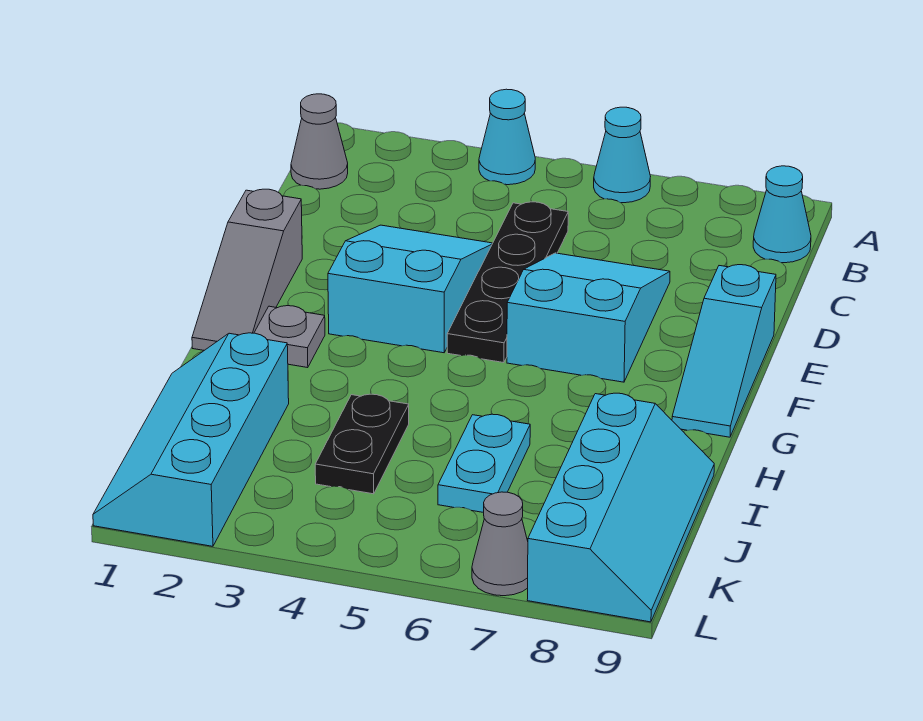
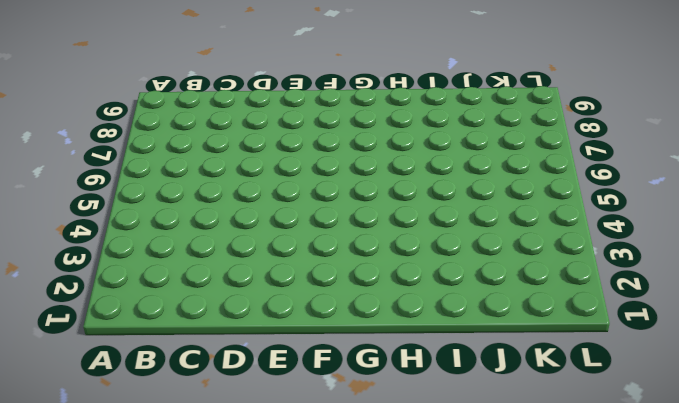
none -> cyan cone A4 level 1
none -> cyan cone A6 level 1
none -> grey cone B1 level 1

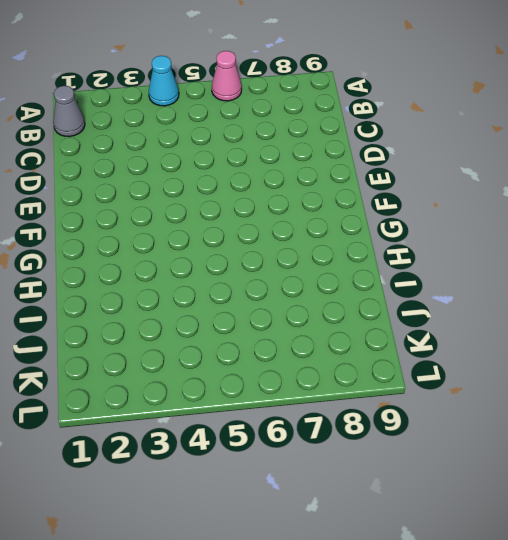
pink cone A6 level 1 -> cyan cone A6 level 1
none -> cyan cone B9 level 1
none -> black plate C5:F5 level 1
none -> cyan slope D3:F4 level 1 top F

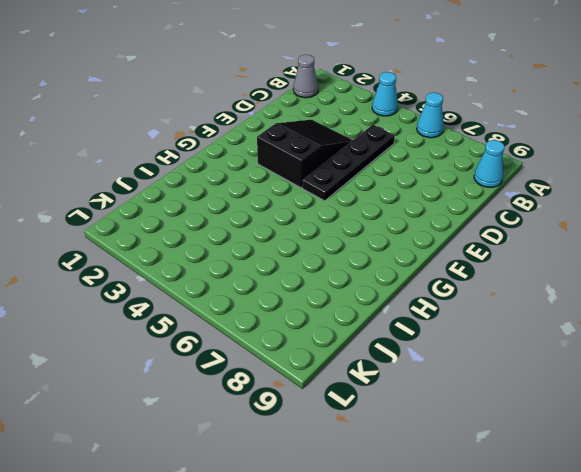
black slope D3:F4 level 1 top F -> cyan slope D3:F4 level 1 top F
none -> cyan slope D6:F7 level 1 top F
none -> grey slope E1:G1 level 1 top E
none -> cyan slope E9:G9 level 1 top E

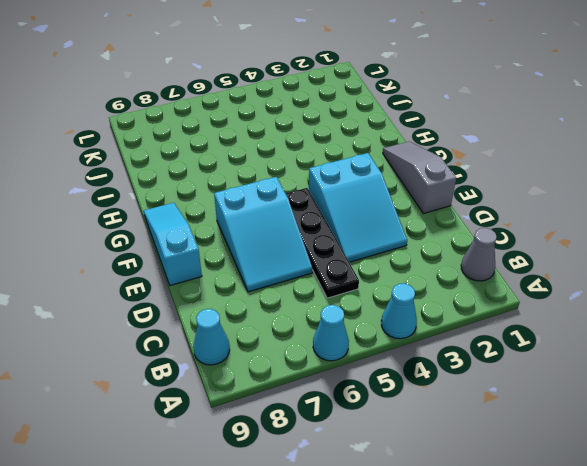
none -> grey plate G2 level 1
none -> cyan slope I1:L2 level 1 top 2
none -> black plate I4:J4 level 1

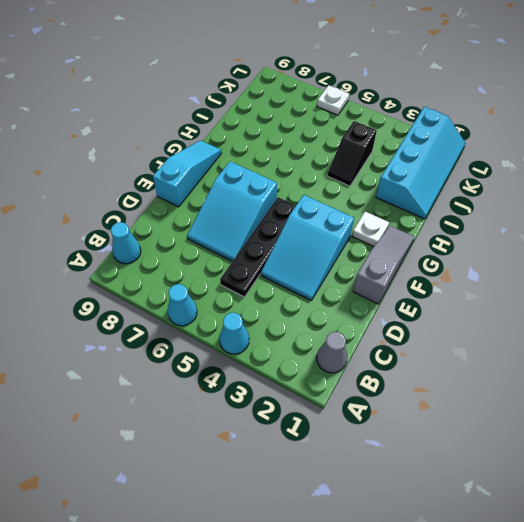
white plate G2 level 1 -> grey plate G2 level 1
black slope I4:J4 level 1 top J -> black plate I4:J4 level 1
white plate L6 level 1 -> none
none -> cyan plate I6:J6 level 1
none -> cyan slope I8:L9 level 1 top 8
none -> grey cone L7 level 1

